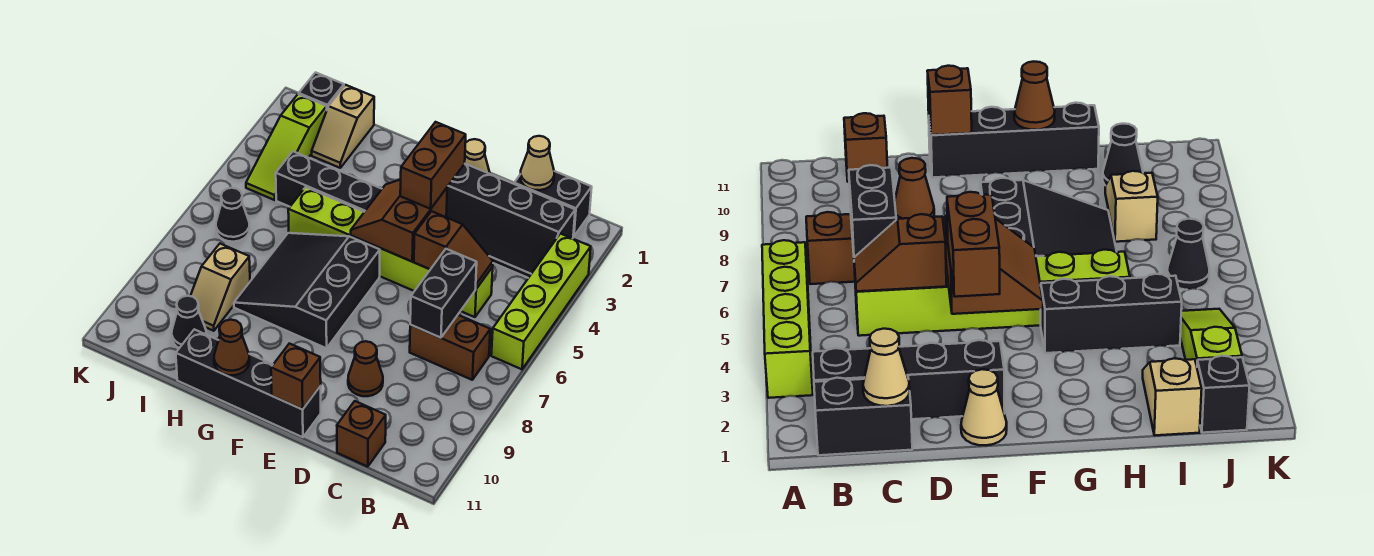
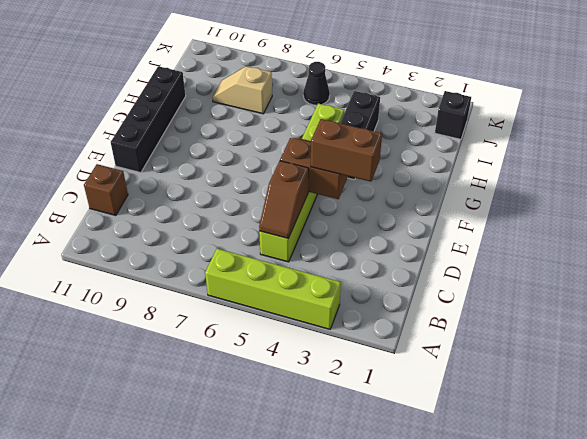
none -> black brick B1:C1 level 1
none -> black slope B2:E3 level 1 top 2
none -> brown brick B7:C7 level 1

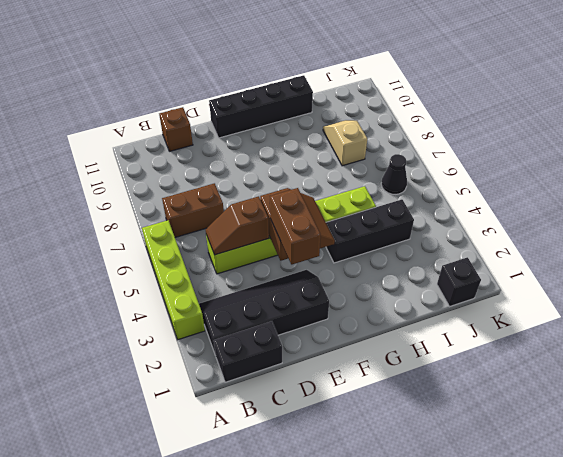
none -> brown cone D9 level 1
none -> tan cone E1 level 1
none -> black slope F6:H8 level 1 top F

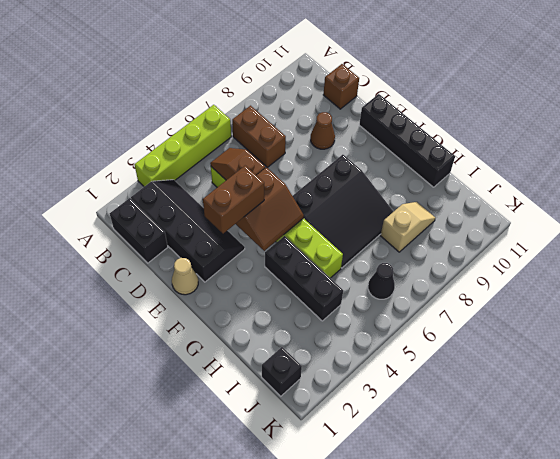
none -> tan slope I1:I2 level 1 top 1
none -> black cone I10 level 1
none -> lime slope J2:J4 level 1 top 2

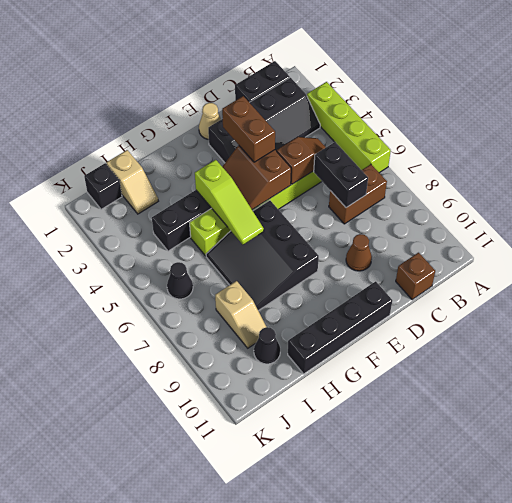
lime slope G4:G6 level 2 top 4 -> lime slope J2:J4 level 1 top 2
none -> tan cone C1 level 2
none -> brown brick E11 level 2
none -> brown cone G11 level 2

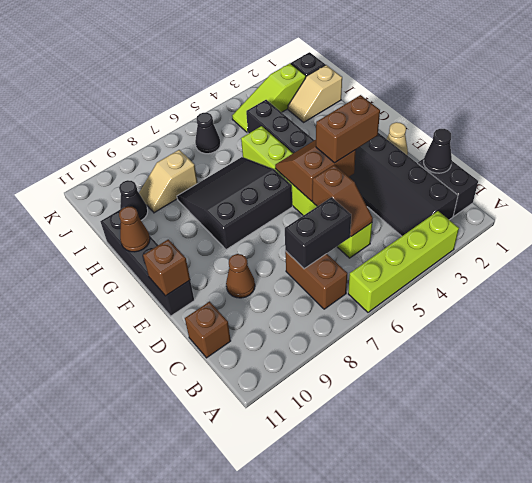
black cone C1 level 2 -> tan cone C1 level 2

